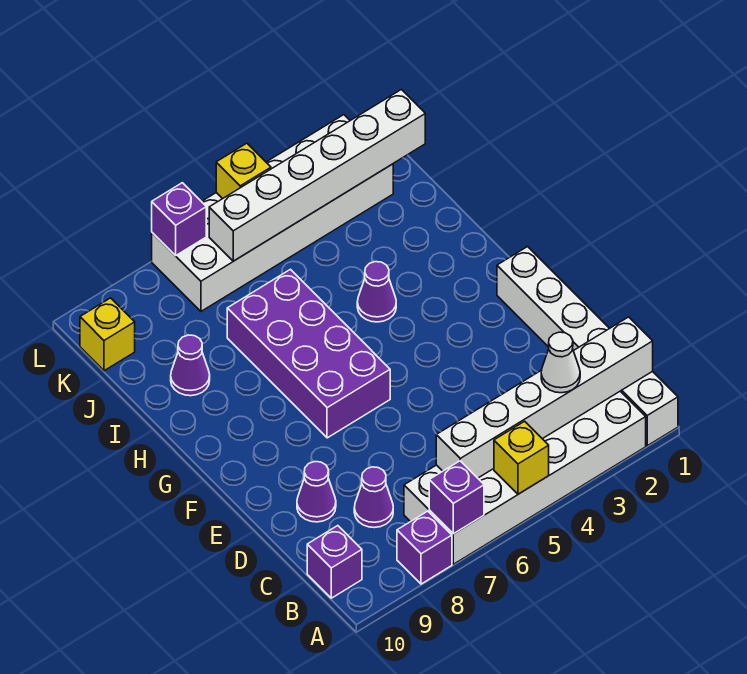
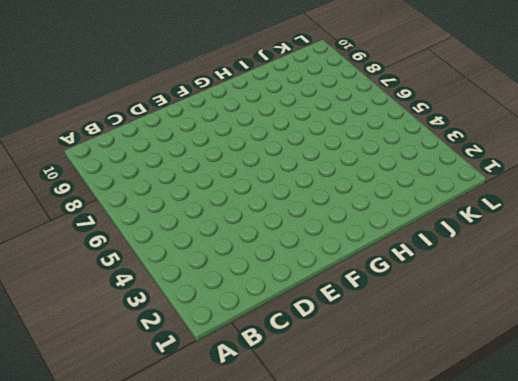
none -> white brick A1:F1 level 1
none -> white brick A2:B7 level 1
none -> purple brick A8 level 1

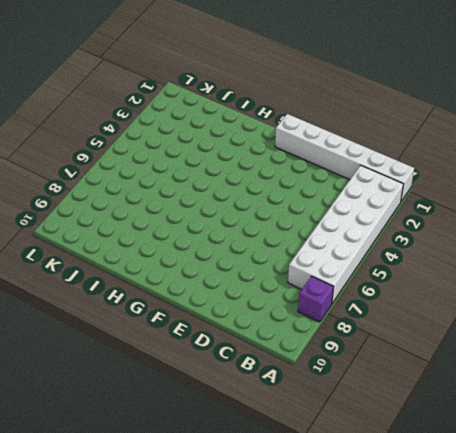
none -> purple brick B10 level 1
none -> purple cone C8 level 1
none -> purple cone D9 level 1

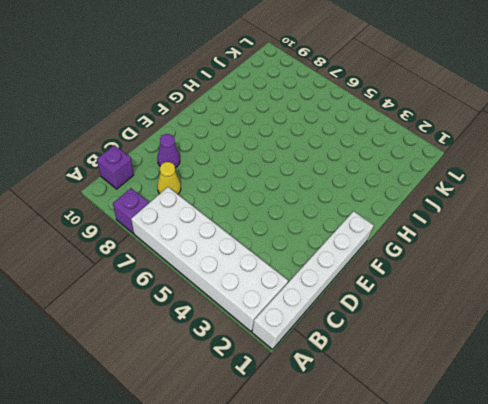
yellow cone C8 level 1 -> purple cone C8 level 1
none -> purple brick F6:I7 level 1
none -> purple cone H4 level 1
none -> purple cone I9 level 1

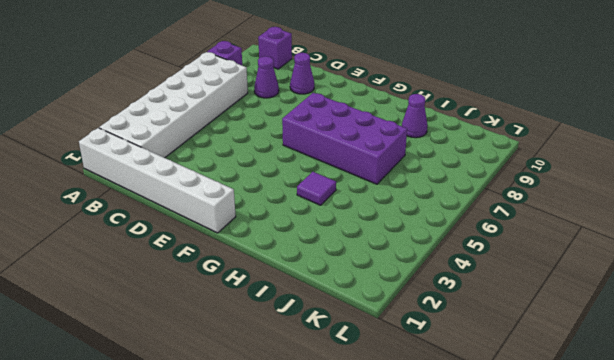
purple tile H4 level 1 -> purple cone H4 level 1
none -> white brick K2:L7 level 1
none -> yellow brick K10 level 1
none -> yellow brick A5 level 2

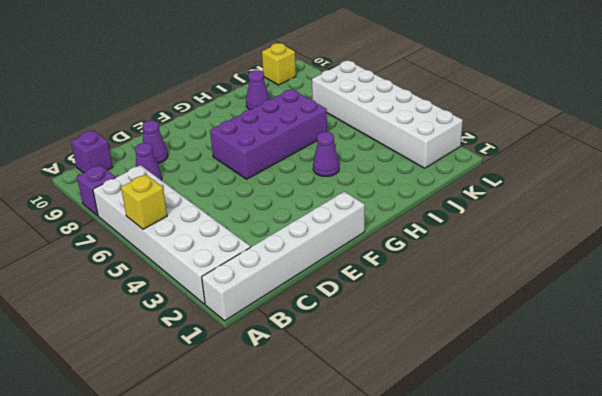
none -> purple brick A7 level 2
none -> white brick B1:B6 level 2
none -> white brick K1:K6 level 2

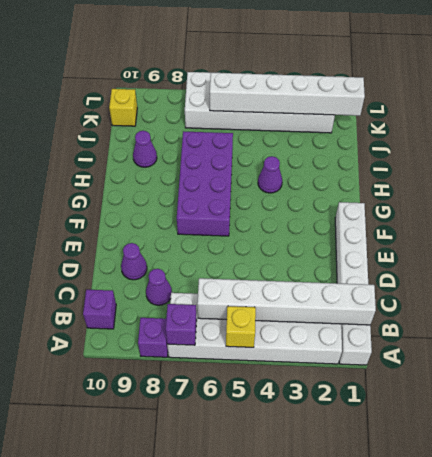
none -> yellow brick L5 level 2
none -> purple brick L7 level 2
none -> white cone B3 level 3

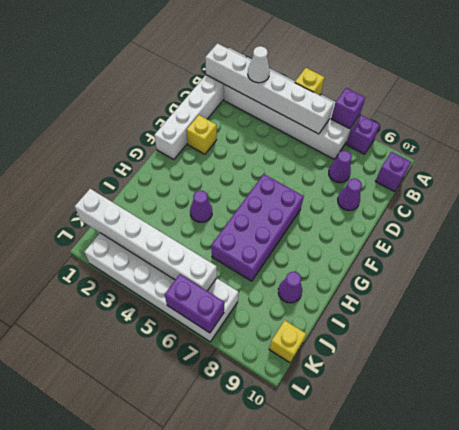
yellow brick E2 level 1 -> yellow brick L5 level 2
purple brick L6:L7 level 2 -> purple brick L7 level 2

